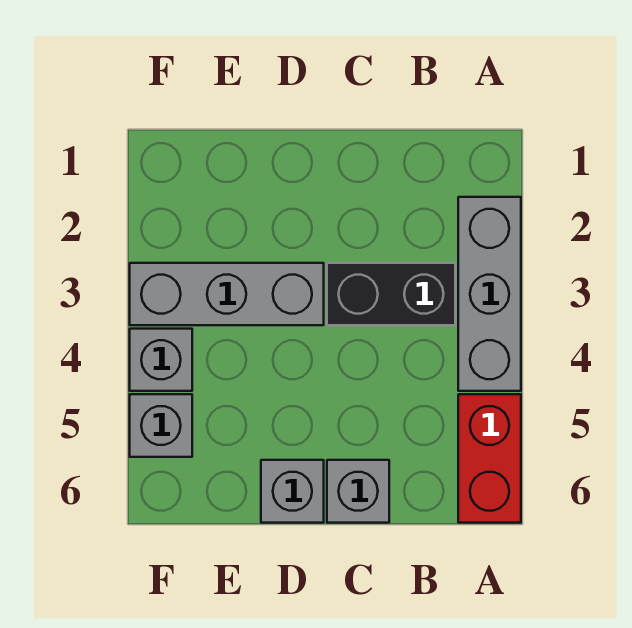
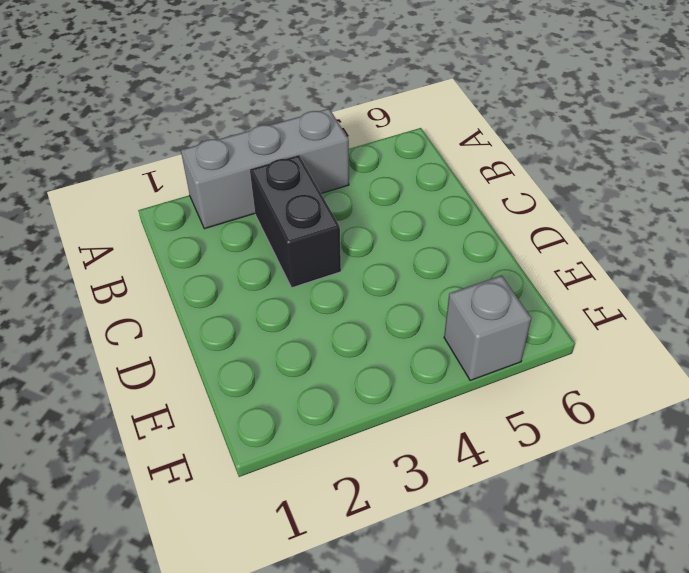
none -> red brick A5:A6 level 1
none -> grey brick C6 level 1

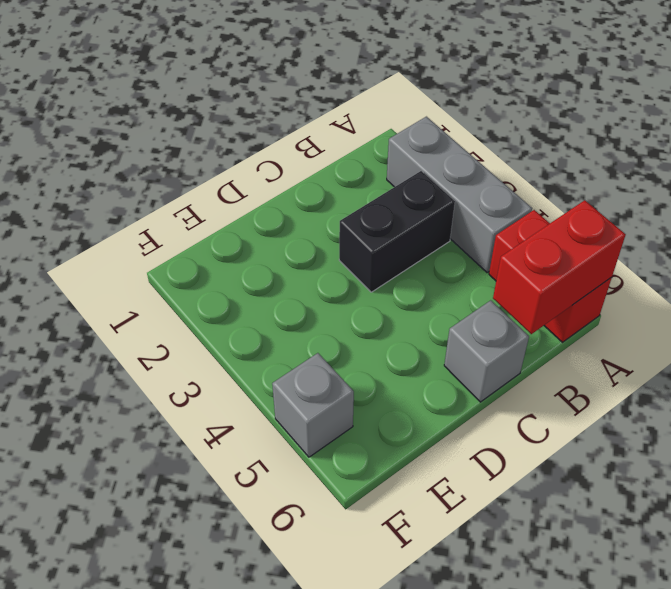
red brick A6:B6 level 2 -> none
none -> grey brick D3:F3 level 1
none -> grey brick D6 level 1

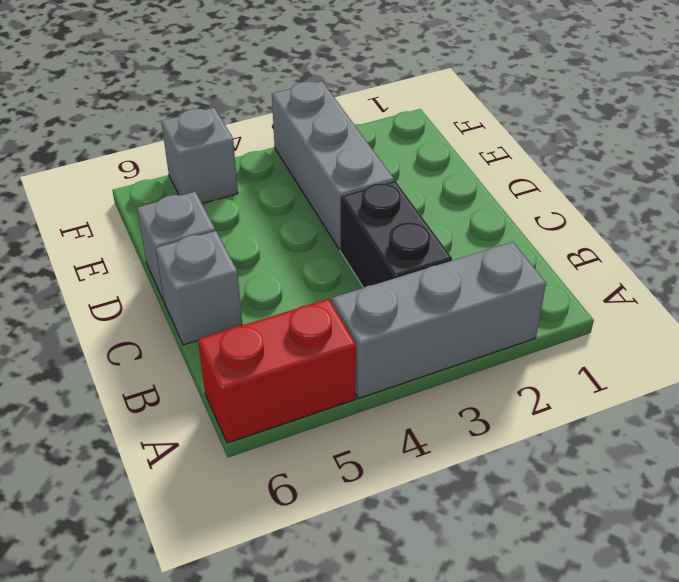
none -> grey brick F4 level 1

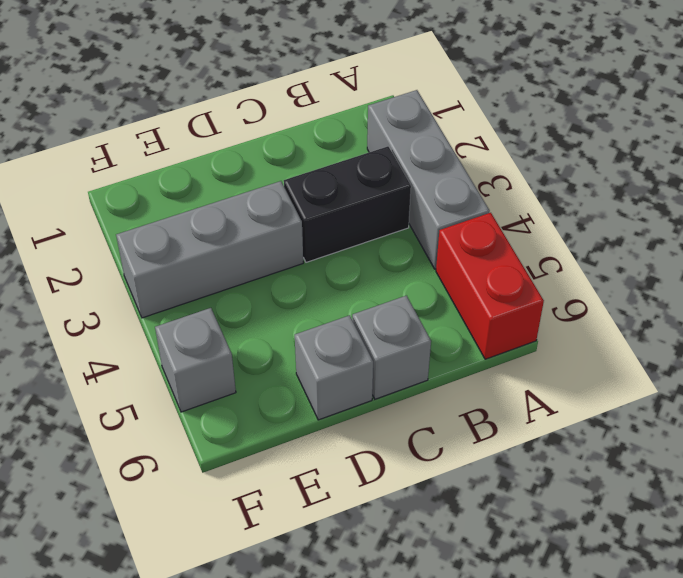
none -> grey brick F4 level 1

